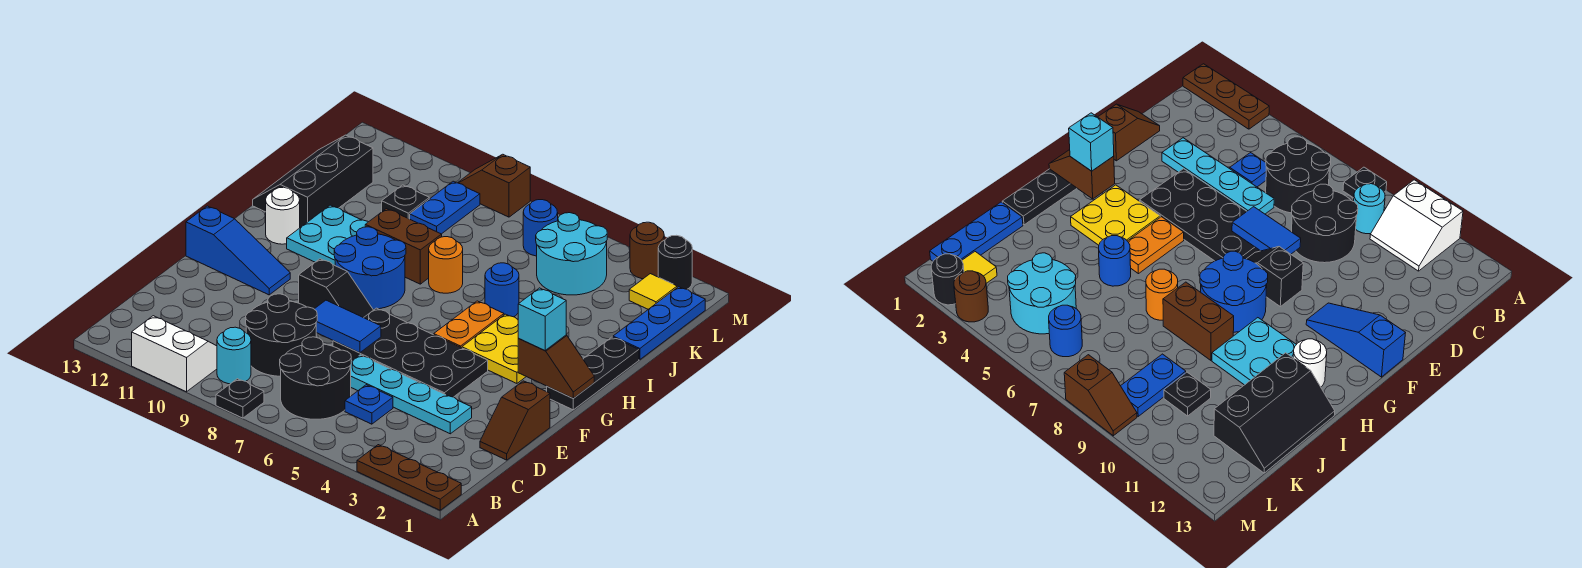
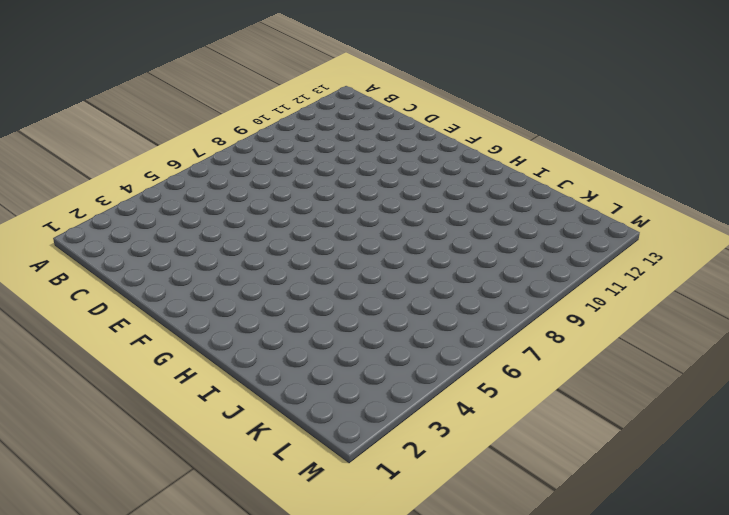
none -> brown plate A1:A3 level 1
none -> black plate A8 level 1
none -> white slope A10:B11 level 1 top A
none -> black round brick B6:C7 level 1

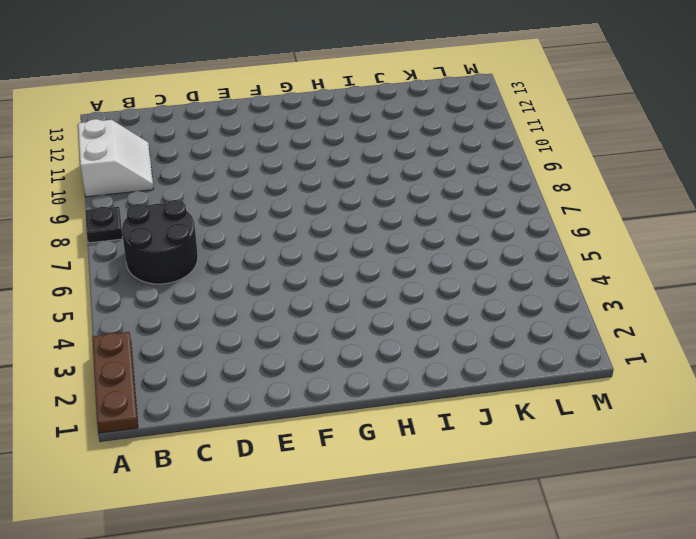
none -> cyan round brick B9 level 1
none -> blue plate C5 level 1
none -> black round brick C8:D9 level 1
none -> brown slope D1:E1 level 1 top E

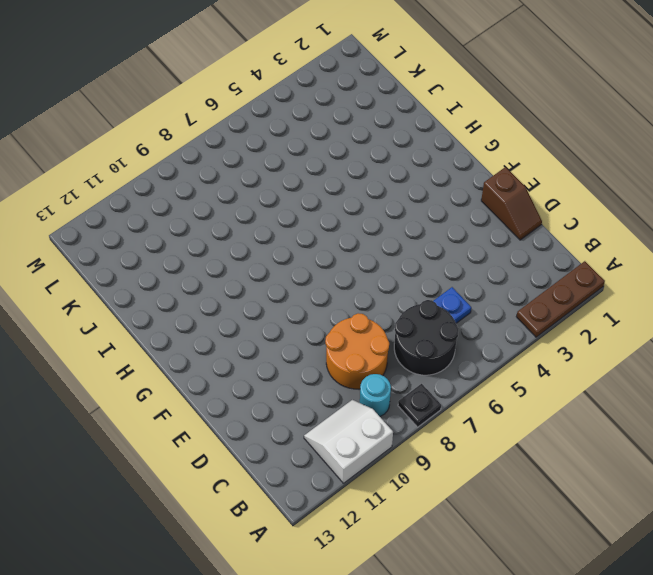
orange round brick C8:D9 level 1 -> black round brick C8:D9 level 1
none -> cyan plate D3:D6 level 1
none -> black plate E4:F7 level 1
none -> black slope F8:F9 level 1 top 9
none -> blue slope F11:F13 level 1 top 13

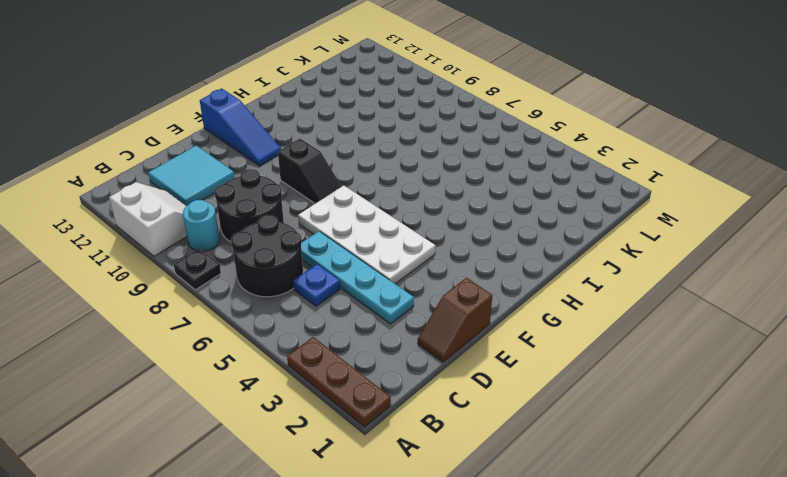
cyan tile C11:D12 level 1 -> none
white plate E4:F7 level 1 -> black plate E4:F7 level 1
none -> black plate G1:I1 level 1
none -> yellow plate G3:H4 level 1
none -> orange plate G5:H5 level 1
none -> blue round brick G8:H9 level 1

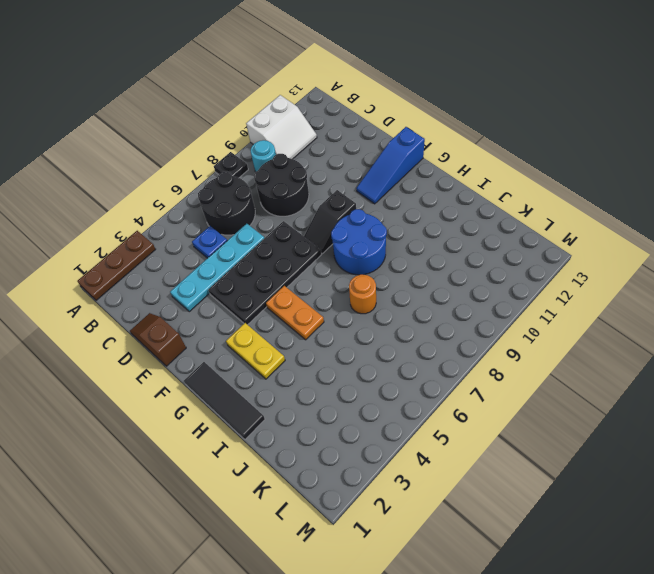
black tile G1:I1 level 1 -> black plate G1:I1 level 1
yellow plate G3:H3 level 1 -> yellow plate G3:H4 level 1
none -> cyan plate H10:I11 level 1
none -> white round brick H12 level 1
none -> blue round brick I5 level 1
none -> brown brick I8:I9 level 1

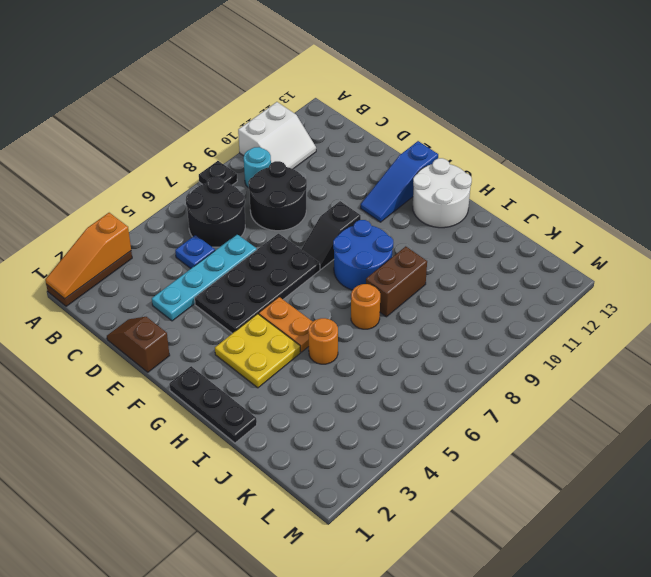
orange slope A1:A3 level 2 top 3 -> none
white round brick G12:H13 level 1 -> white round brick H12 level 1
orange round brick I5 level 1 -> blue round brick I5 level 1
none -> cyan plate H10:I11 level 1
none -> black slope I12:K13 level 1 top 12
none -> blue plate J1:L1 level 1
none -> cyan round brick K4:L5 level 1

